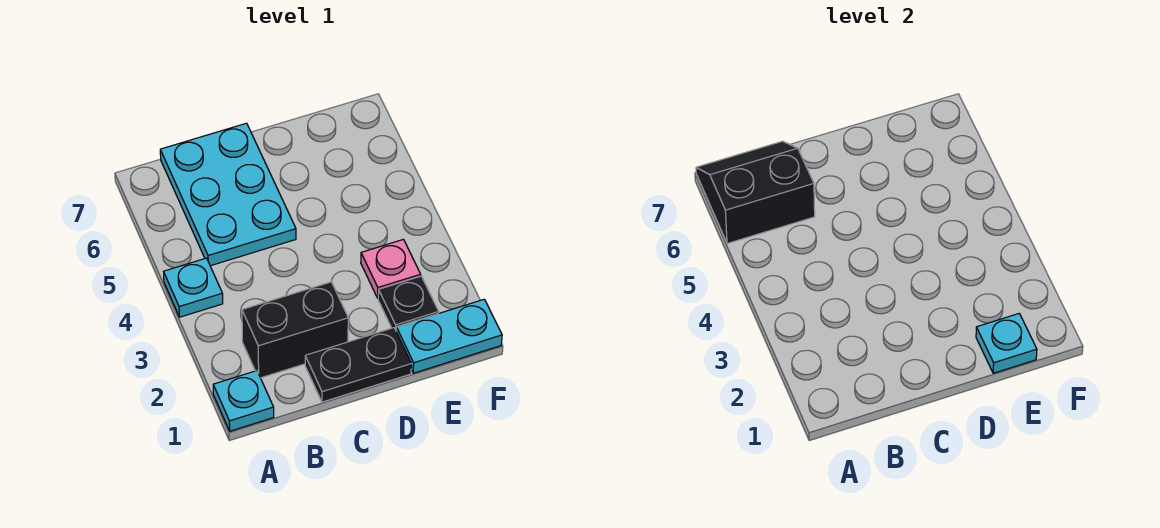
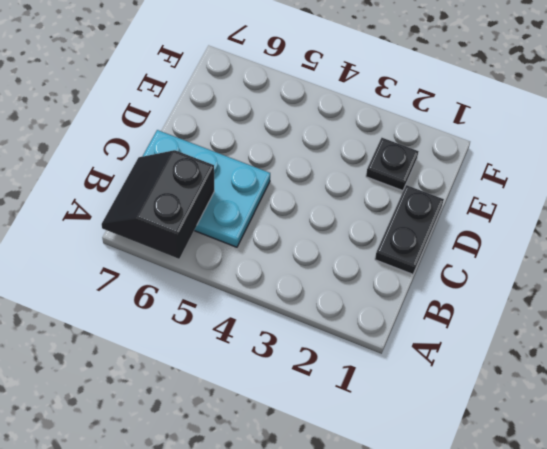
none -> cyan plate A1 level 1
none -> cyan plate A4 level 1

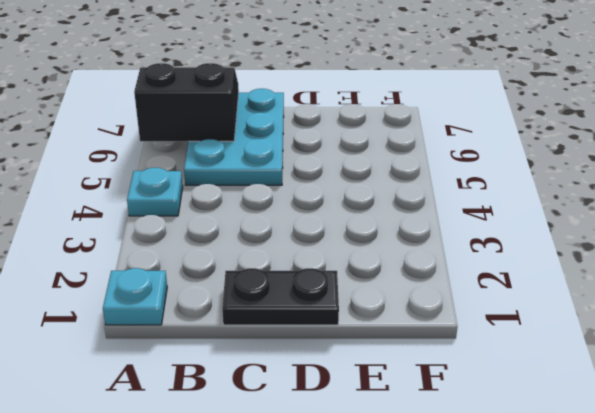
none -> black brick B2:C2 level 1
none -> cyan plate E1:F1 level 1

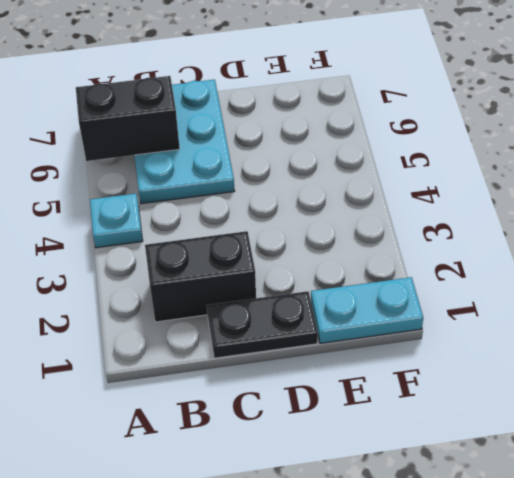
none -> cyan plate A1 level 1
none -> black plate E2 level 1

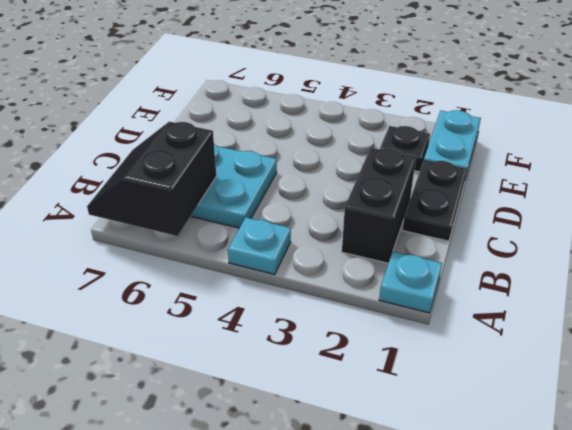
none -> pink plate E3 level 1
none -> cyan plate E1 level 2

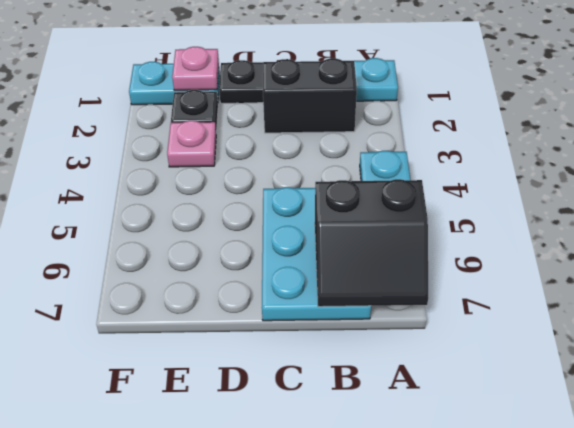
pink plate E1 level 2 -> cyan plate E1 level 2

